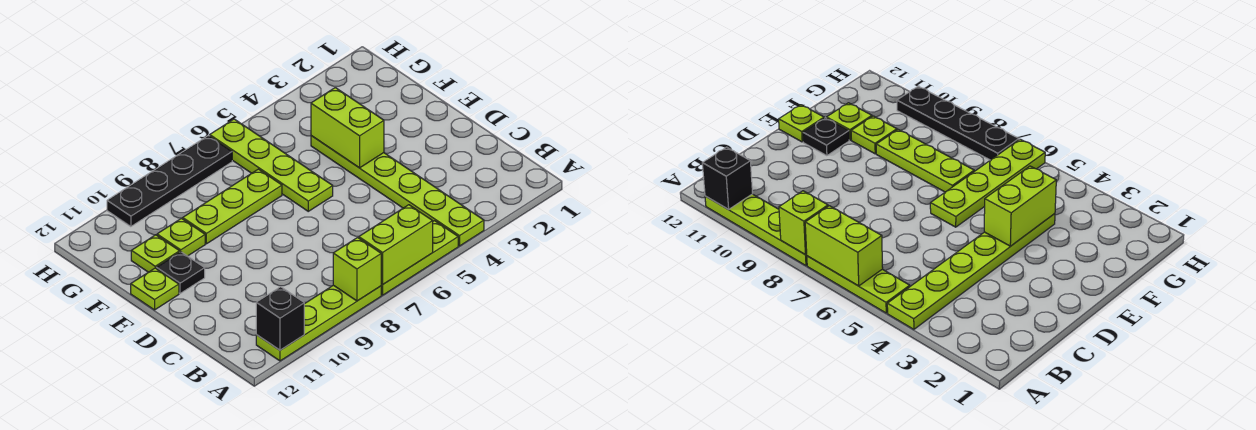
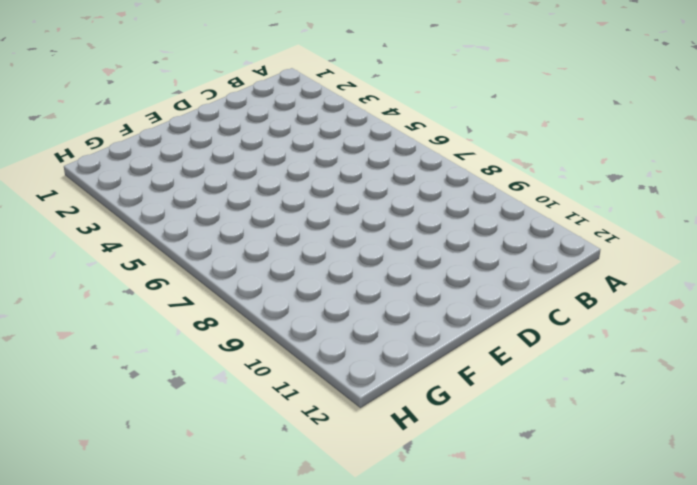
none -> lime plate A4:F4 level 1
none -> lime plate A5:A7 level 1
none -> lime plate A8:A11 level 1

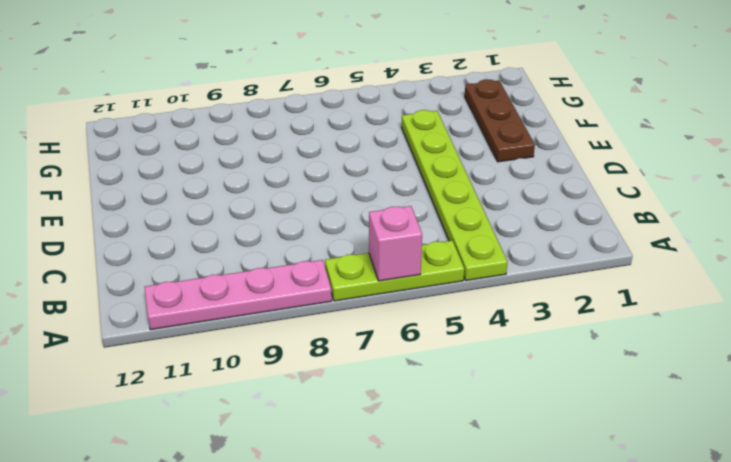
pink brick A6 level 2 -> lime brick A6:A7 level 2
pink plate A8:A11 level 1 -> lime plate A8:A11 level 1
brown plate E2:G2 level 1 -> none
none -> lime plate E6:H6 level 1
none -> black plate E11 level 1
none -> lime plate E12 level 1

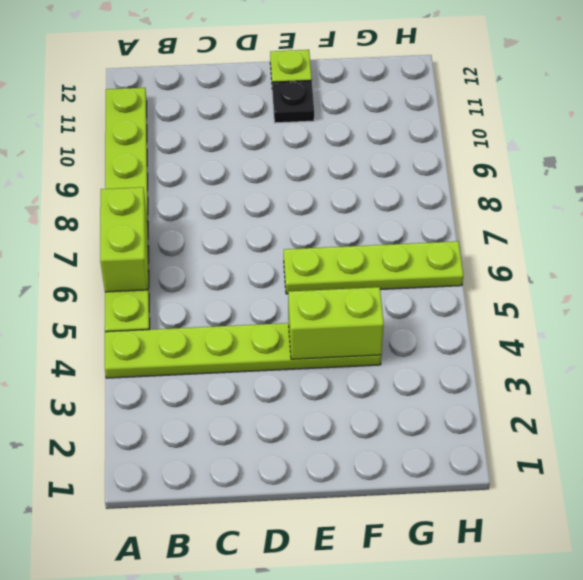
none -> lime plate F7:F9 level 1
none -> lime plate F10 level 1
none -> lime plate F11 level 1

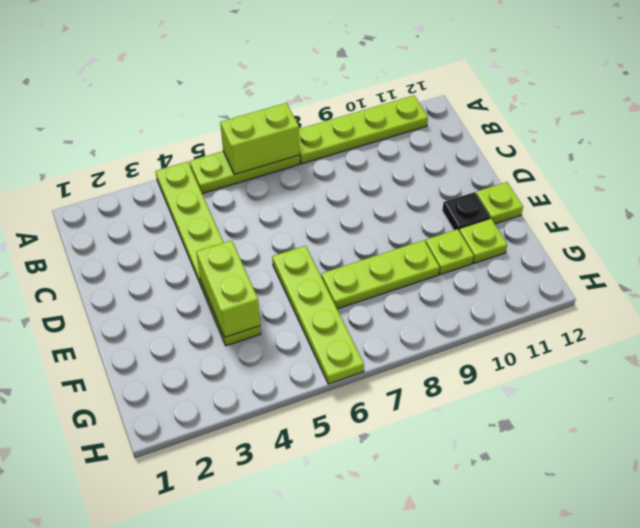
none -> black plate H7:H10 level 1
none -> lime brick A8 level 2
none -> black brick A11 level 2

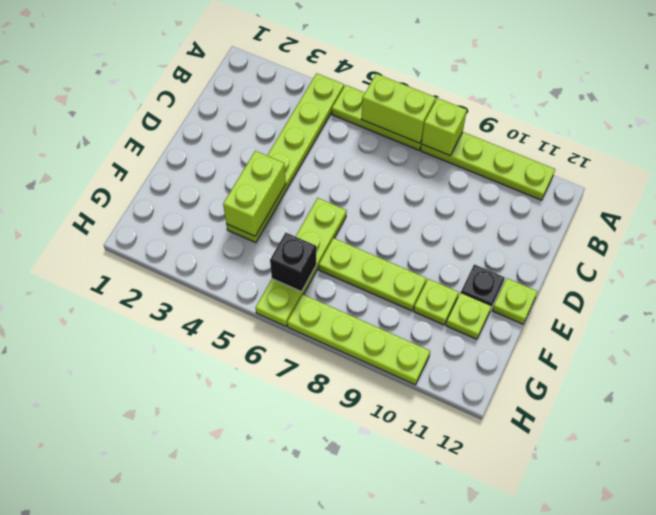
black brick G6 level 2 -> black brick A11 level 2
lime plate H7:H10 level 1 -> black plate H7:H10 level 1

